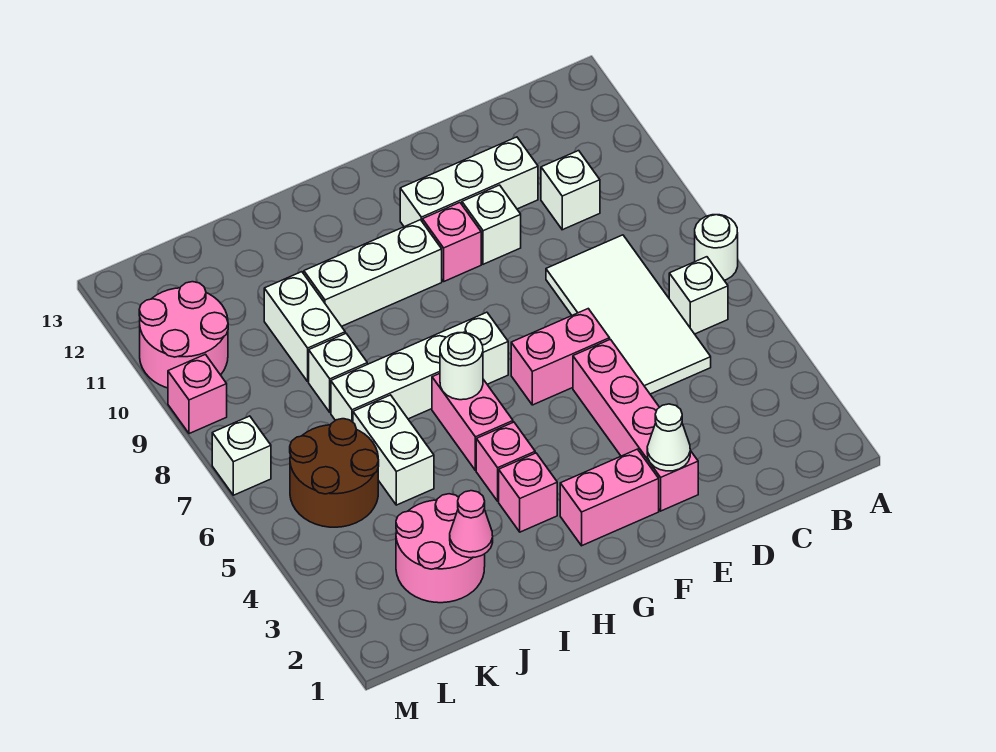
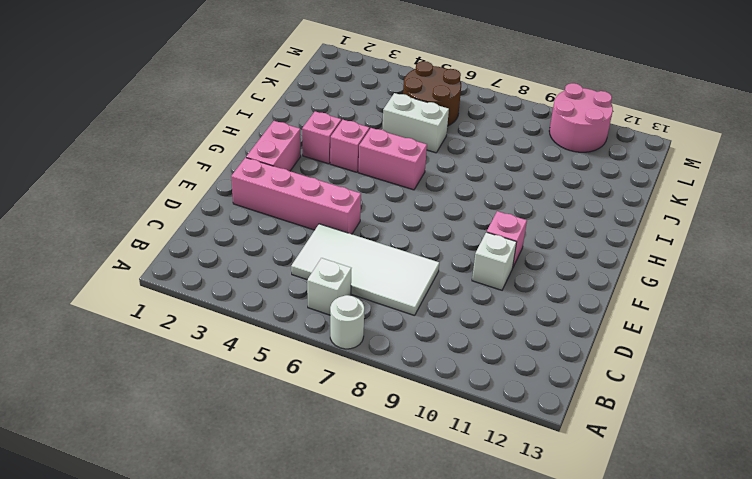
none -> white brick C10 level 1
none -> white brick D11:F11 level 1
none -> pink brick E6:F6 level 1

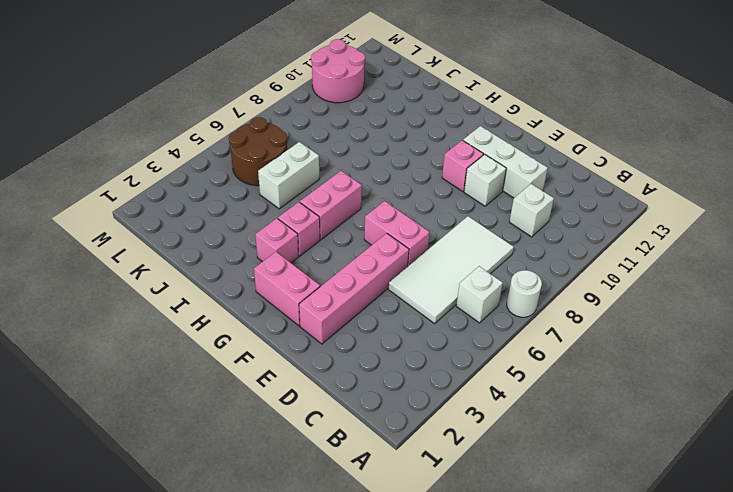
none -> white brick G7:J7 level 1
none -> white brick G10:I10 level 1
none -> pink round brick J2:K3 level 1

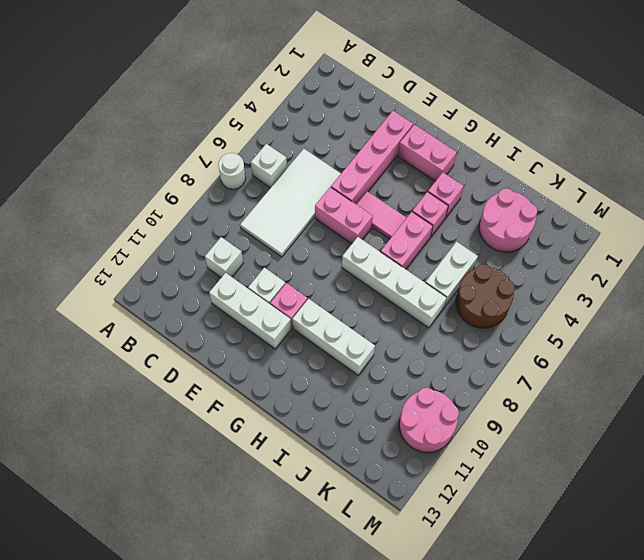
pink tile F5:G5 level 1 -> none
none -> white brick J8 level 1
none -> white brick J9:J10 level 1
none -> white brick M7 level 1

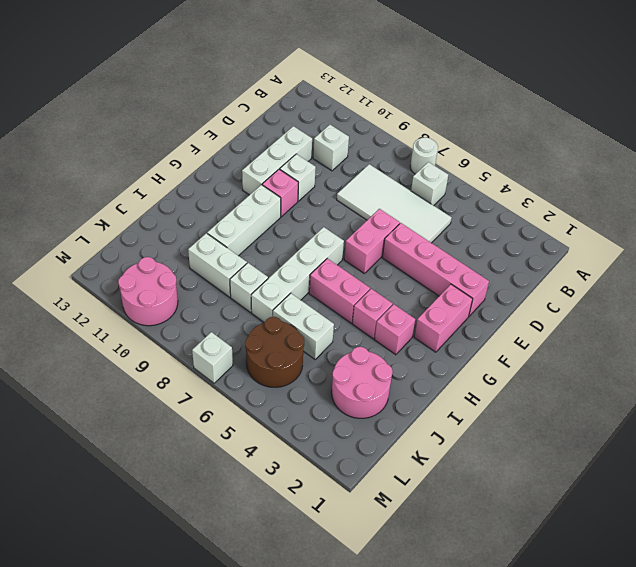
none -> pink brick M9 level 1
none -> white cone E2 level 2
none -> white round brick H6 level 2

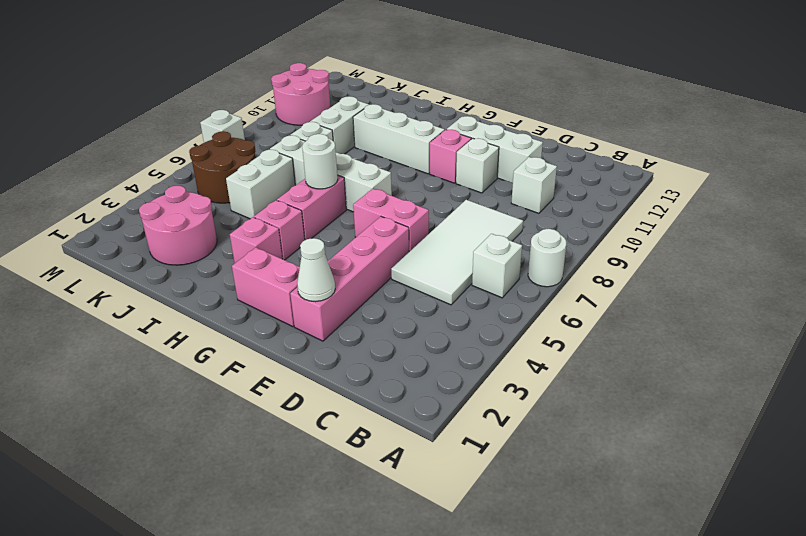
none -> pink brick M9 level 1
none -> pink cone J2 level 2

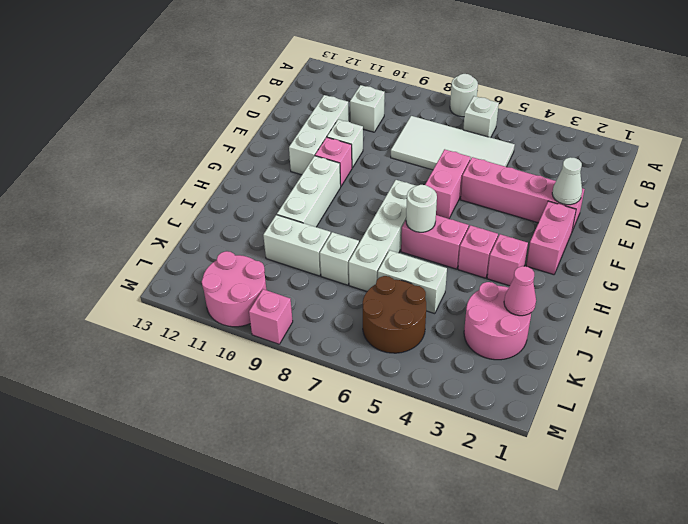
none -> white brick M7 level 1

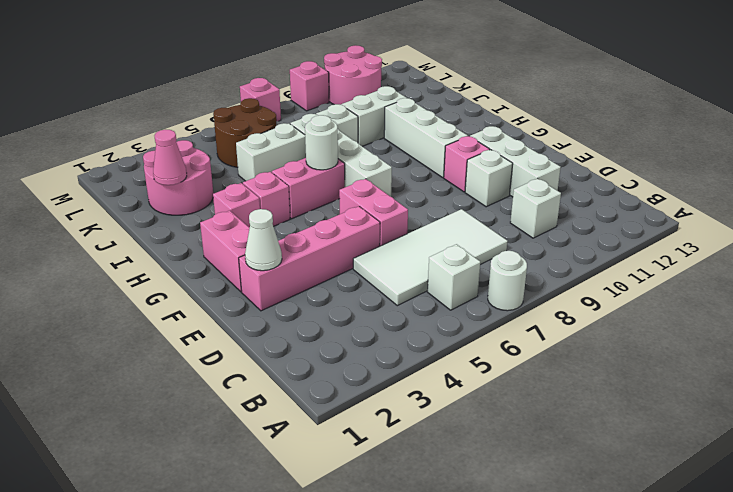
pink brick M7 level 1 -> white brick M7 level 1

